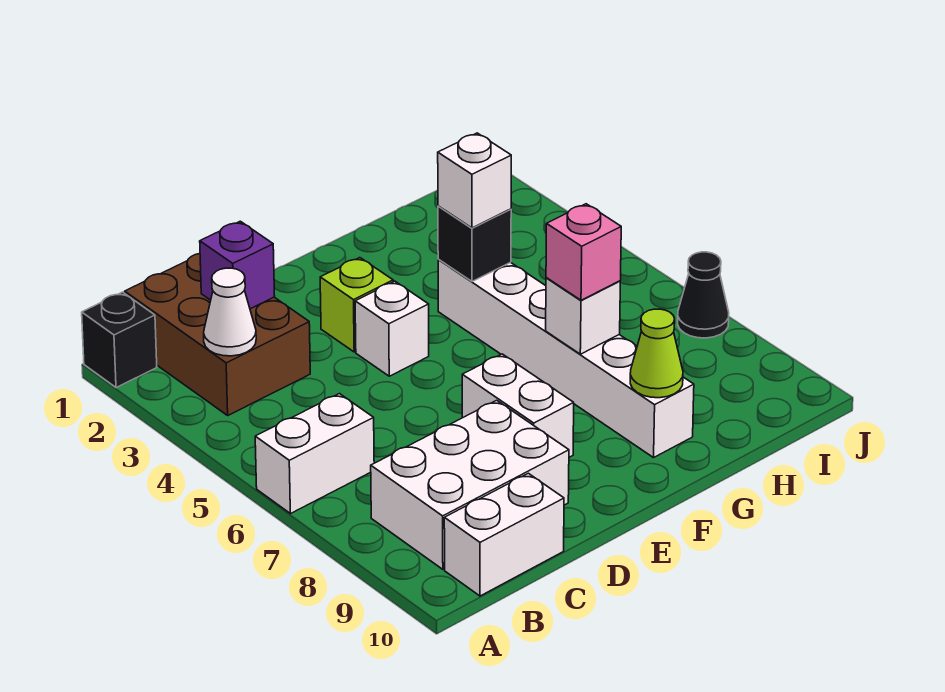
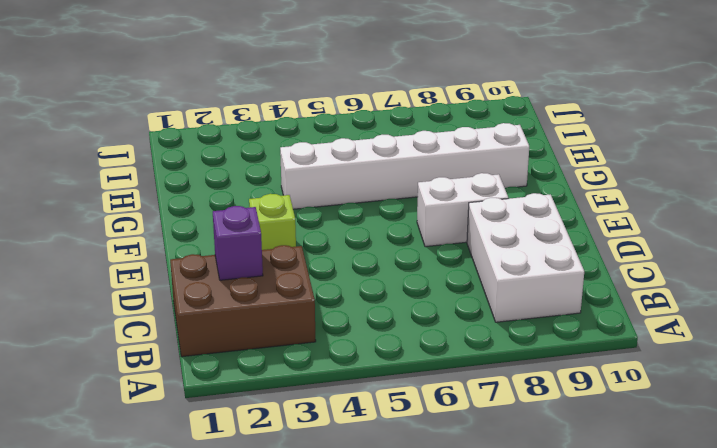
none -> black brick A1 level 1
none -> white brick A6:B6 level 1
none -> white brick B10:C10 level 1

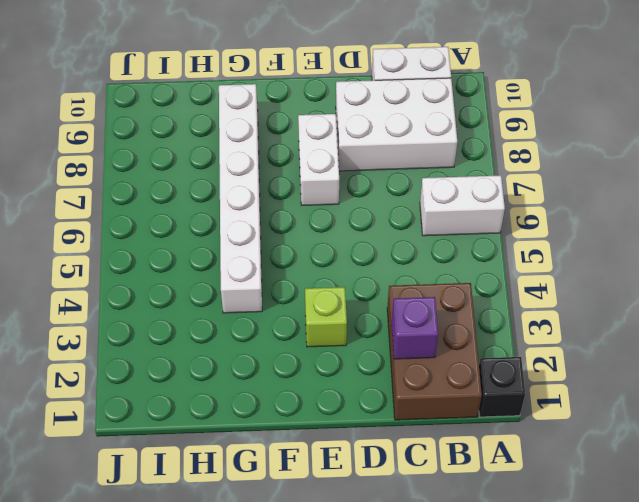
none -> white brick E4 level 1
none -> black cone J7 level 1
none -> white cone B3 level 2

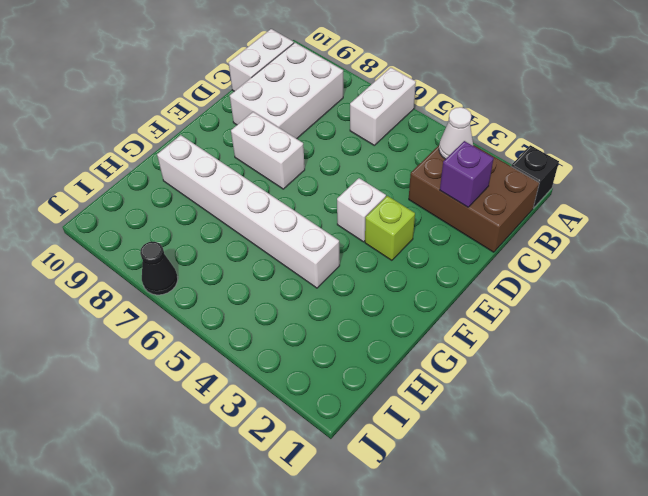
none -> black brick G4 level 2
none -> white brick G7 level 2
none -> lime cone G9 level 2

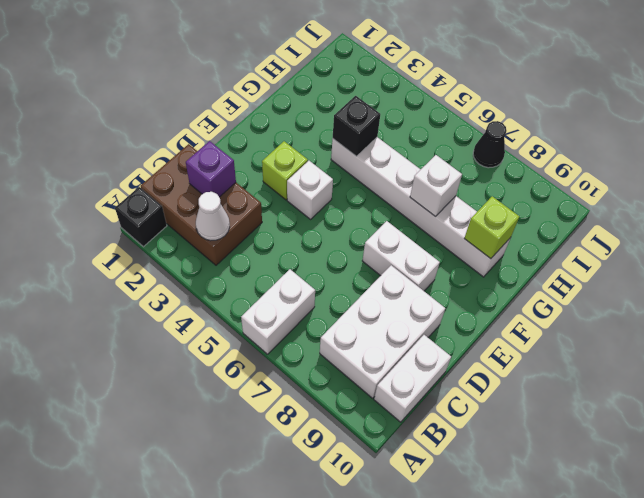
lime brick G9 level 2 -> lime cone G9 level 2
none -> white brick G4 level 3
none -> pink brick G7 level 3

